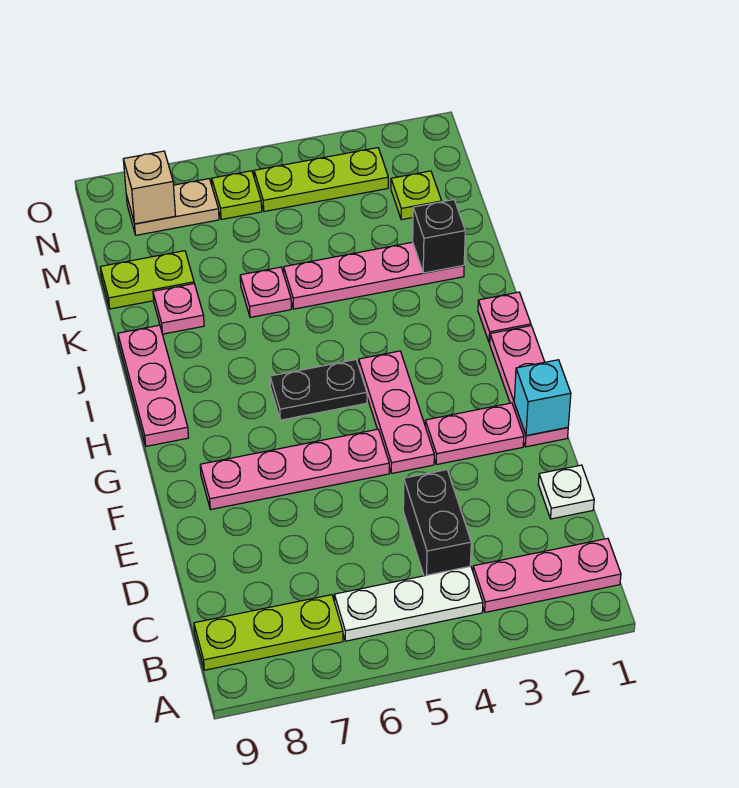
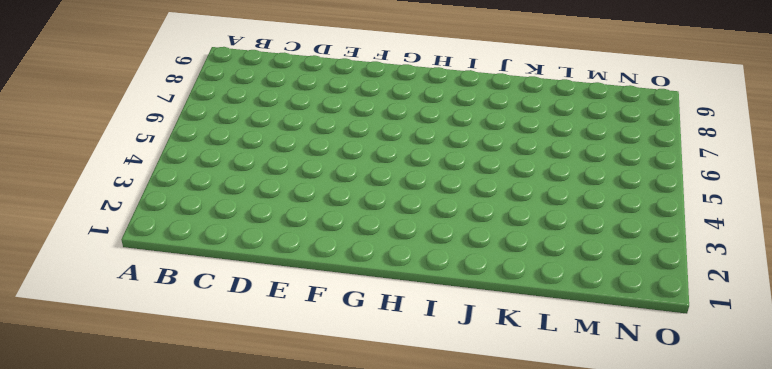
none -> pink plate B1:B3 level 1
none -> white plate B4:B6 level 1
none -> lime plate B7:B9 level 1

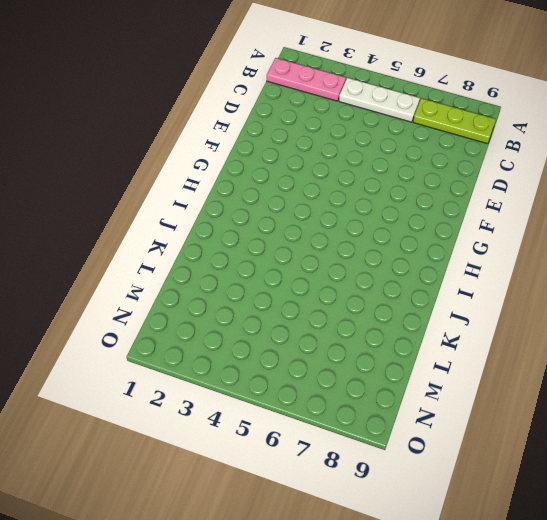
none -> black brick C4:D4 level 1
none -> white plate D1 level 1
none -> pink plate F1:H1 level 1

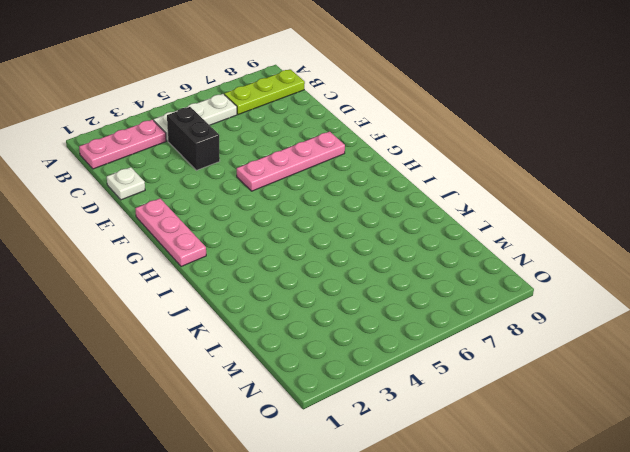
none -> pink plate F2:F3 level 1
none -> pink plate F4:H4 level 1
none -> black plate H5:H6 level 1

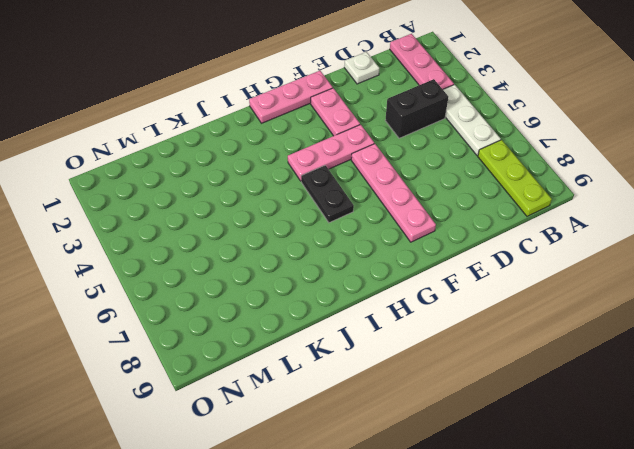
none -> pink plate H9:J9 level 1
none -> pink plate I1 level 1
none -> pink plate K2:K5 level 1

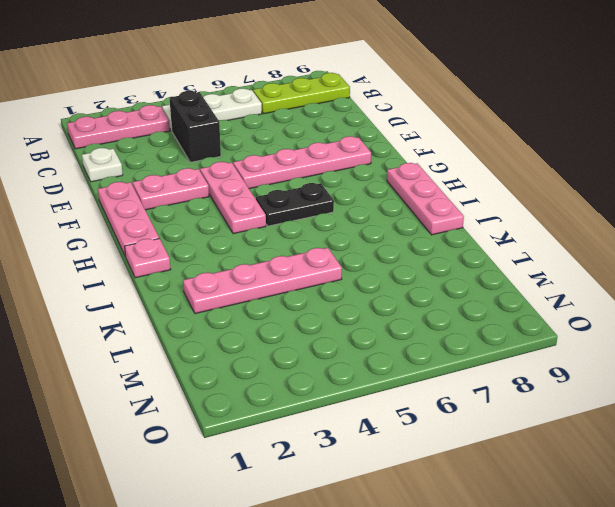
none -> pink plate K6 level 1
none -> pink plate K8 level 1
none -> lime plate L8:L9 level 1

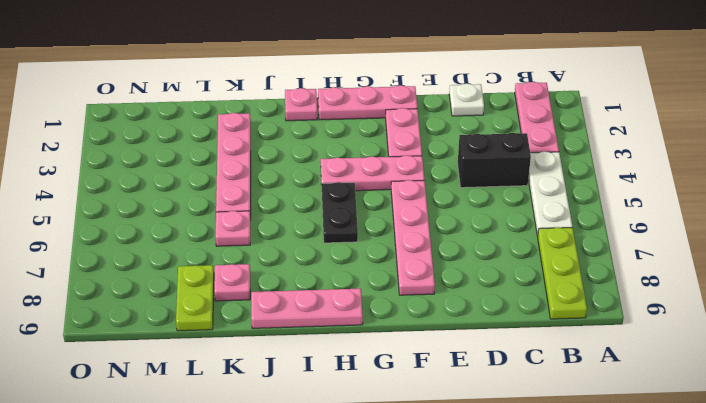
none -> lime plate M2 level 1
none -> lime plate N3:N5 level 1
none -> lime plate N6 level 1

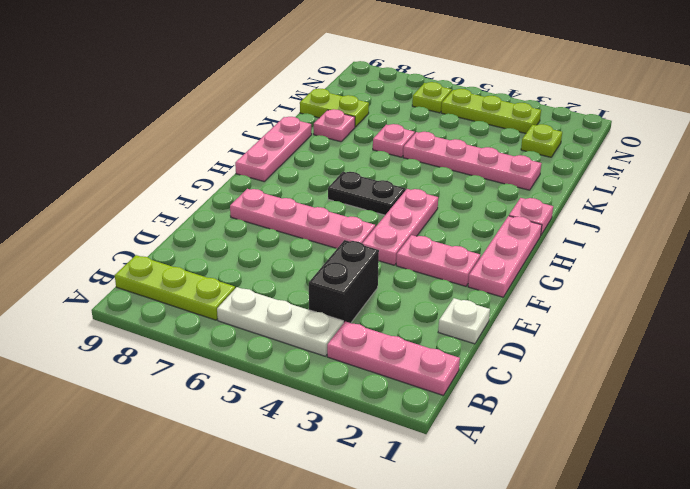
none -> tan plate N7:N8 level 1
none -> cyan brick F1 level 2
none -> black brick K2 level 2

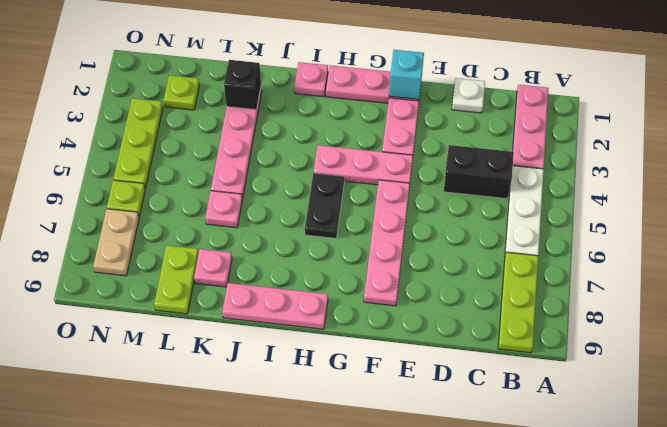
none -> tan brick N8 level 2

